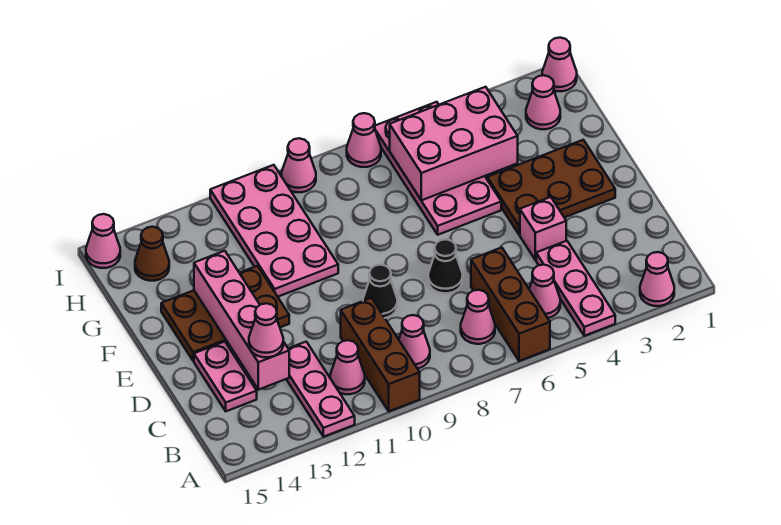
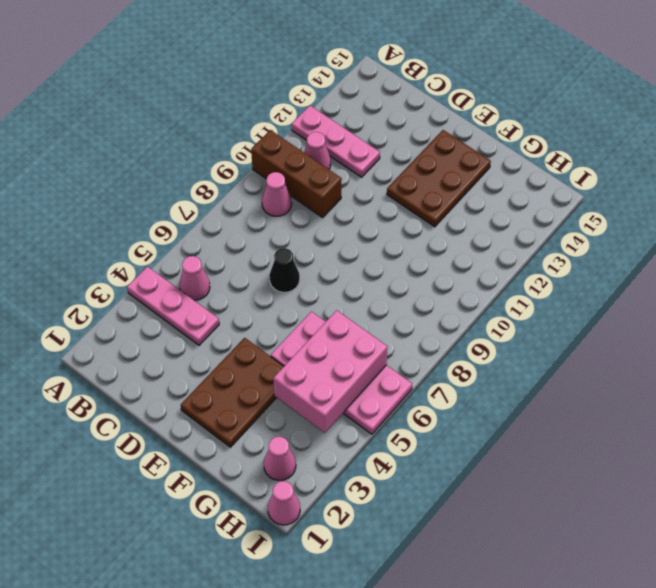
none -> pink cone A2 level 1
none -> brown brick A6:C6 level 1
none -> pink cone B7 level 1

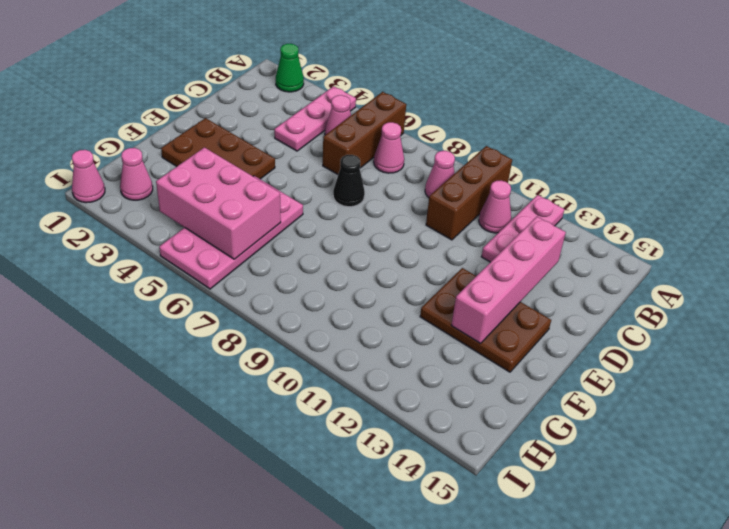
green cone A2 level 1 -> pink cone A2 level 1
none -> pink plate C14:D14 level 1
none -> pink brick D4 level 1
none -> black cone D9 level 1

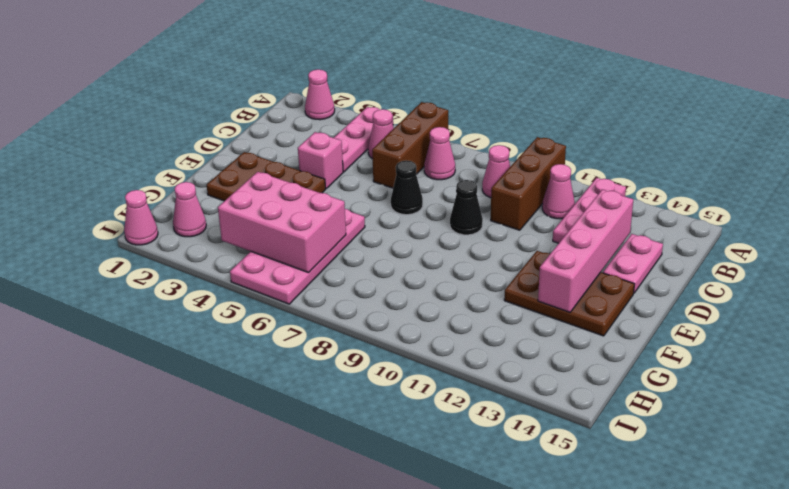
none -> pink plate F10:I11 level 1
none -> brown cone H14 level 1
none -> pink cone I7 level 1

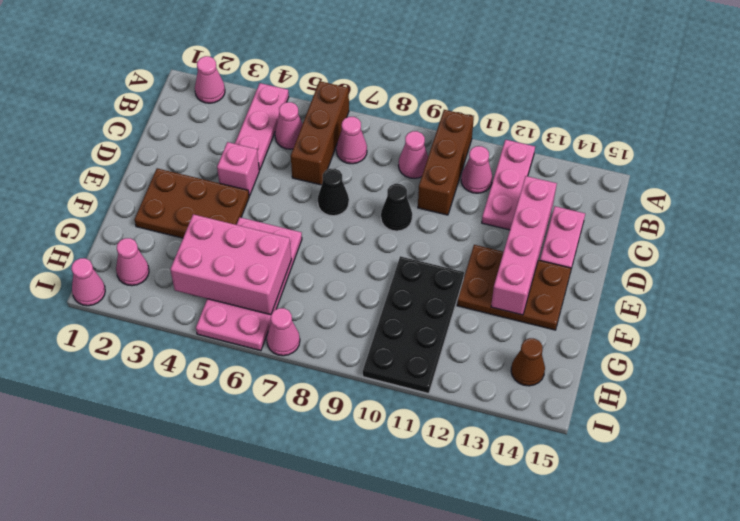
black plate F10:I11 level 1 -> pink plate F10:I11 level 1
none -> pink cone I9 level 1
none -> pink cone I15 level 1
none -> pink cone C13 level 3

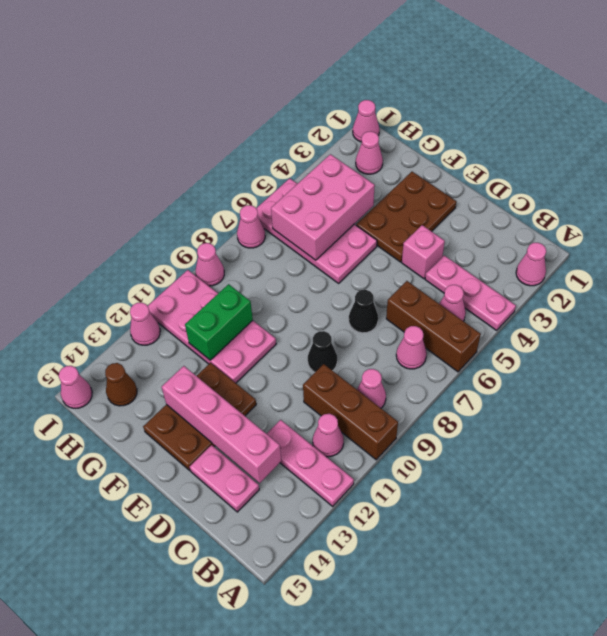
green brick G10:G11 level 2 -> none
pink cone I12 level 1 -> pink cone C13 level 3

